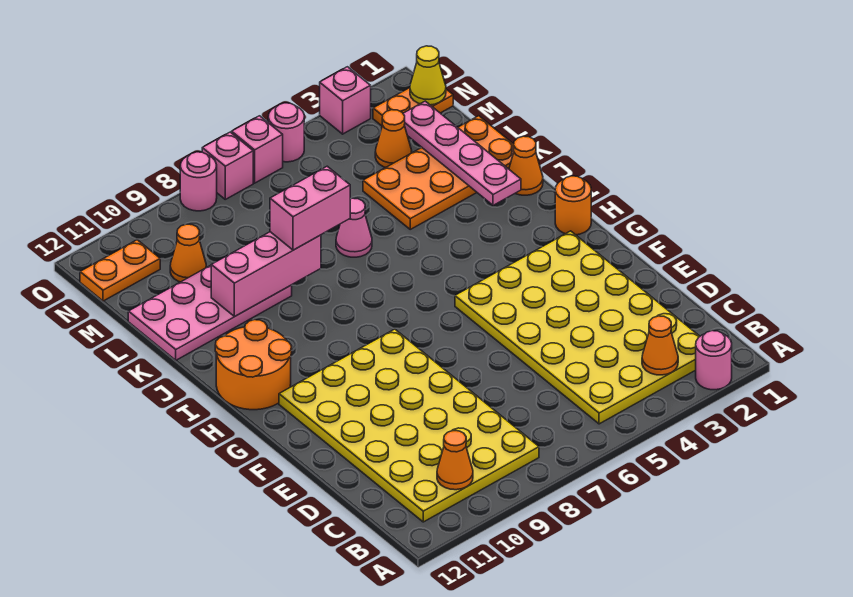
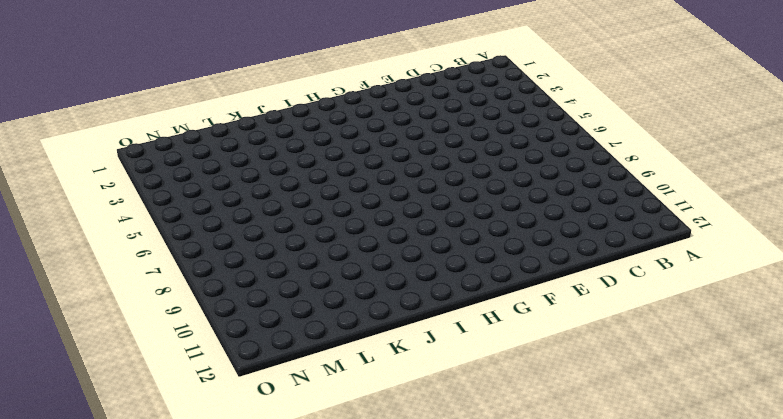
none -> pink round brick A2 level 1
none -> yellow plate B2:G5 level 1
none -> yellow plate B8:G11 level 1

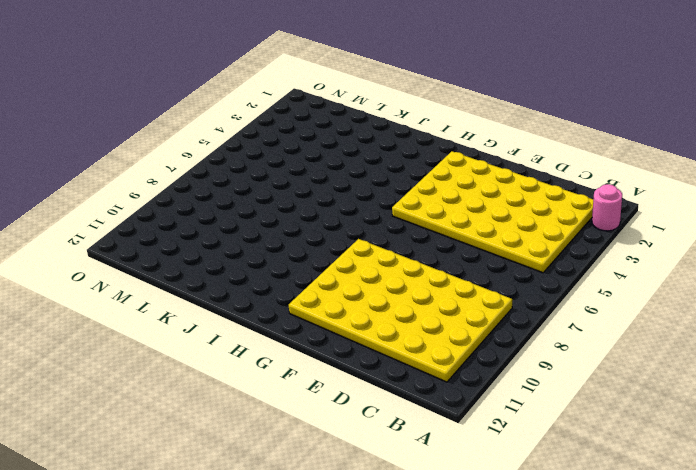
none -> orange round brick H1 level 1
none -> orange round brick H11:I12 level 1
none -> orange cone J1 level 1

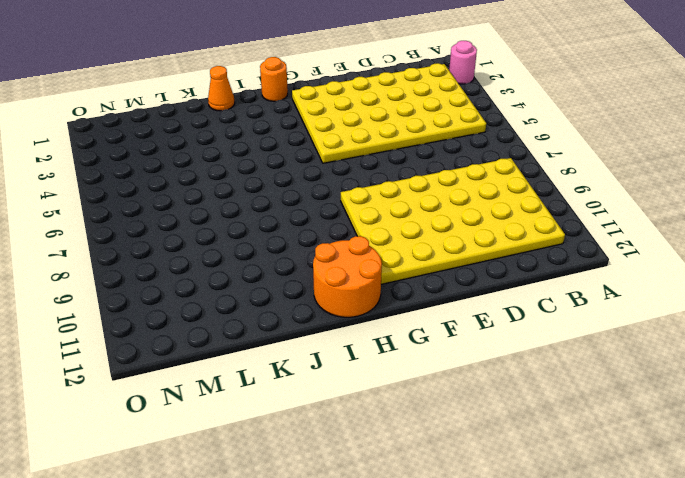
none -> orange plate K1:L4 level 1
none -> pink cone K6 level 1
none -> pink plate K9:L12 level 1

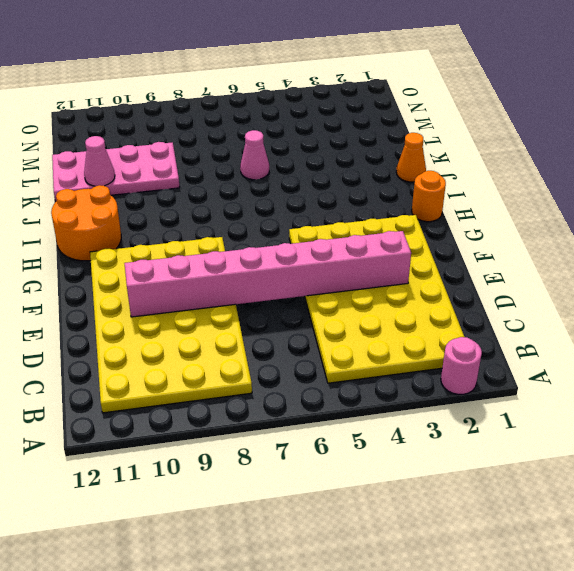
pink brick E3:E10 level 2 -> none
pink cone K11 level 2 -> none
none -> orange plate K1:L4 level 1
none -> orange cone M3 level 1
none -> orange cone M10 level 1

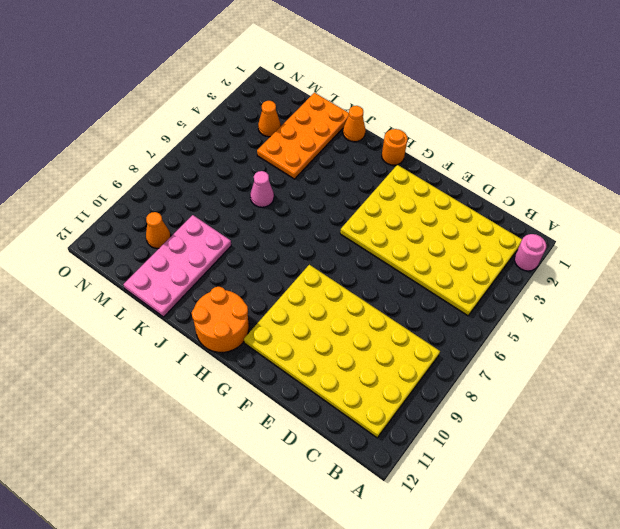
none -> orange plate N1:N2 level 1
none -> orange plate N11:N12 level 1
none -> pink brick O3 level 1

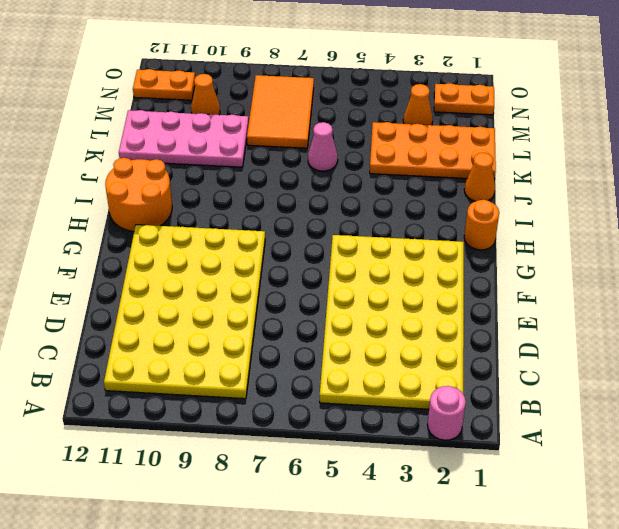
orange tile L7:N8 level 1 -> none
none -> pink brick O3 level 1
none -> pink round brick O5 level 1
none -> pink brick O6 level 1

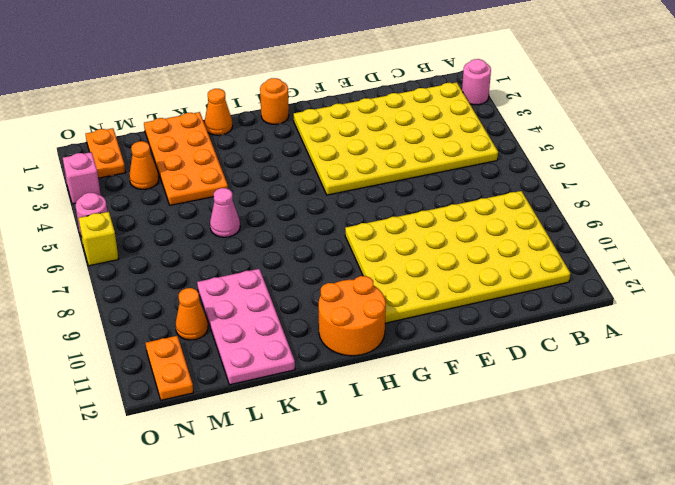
yellow brick O6 level 1 -> pink brick O6 level 1
none -> pink brick O7 level 1
none -> pink round brick O8 level 1
none -> orange cone B3 level 2

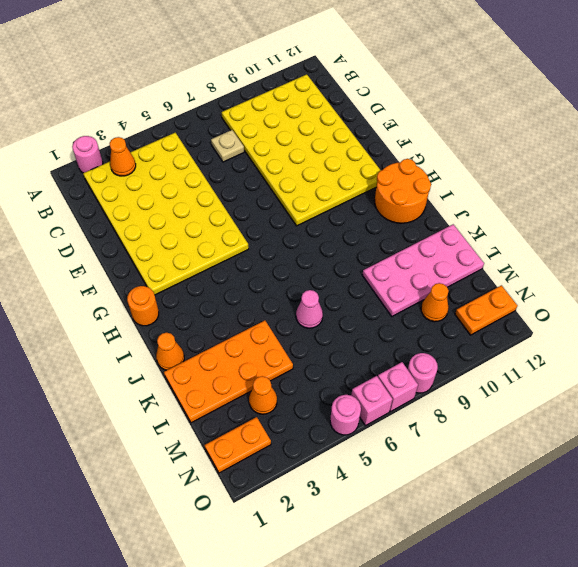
tan plate C7 level 1 -> none
none -> pink brick O3 level 1
none -> orange cone B10 level 2
none -> pink plate J2:M2 level 2

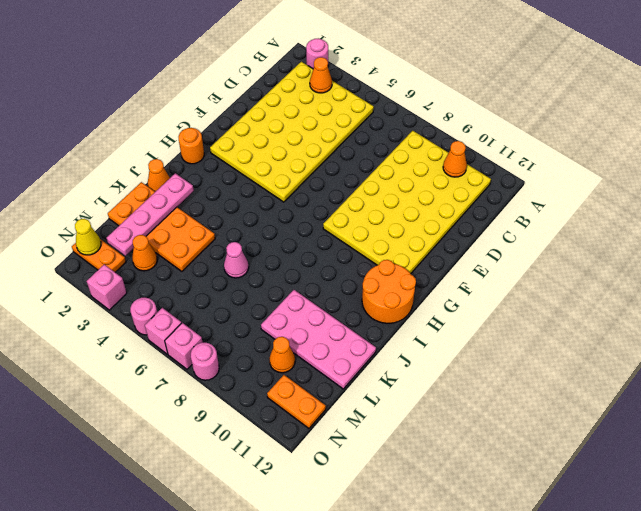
none -> pink brick K8:K10 level 2
none -> pink brick K7:K8 level 3

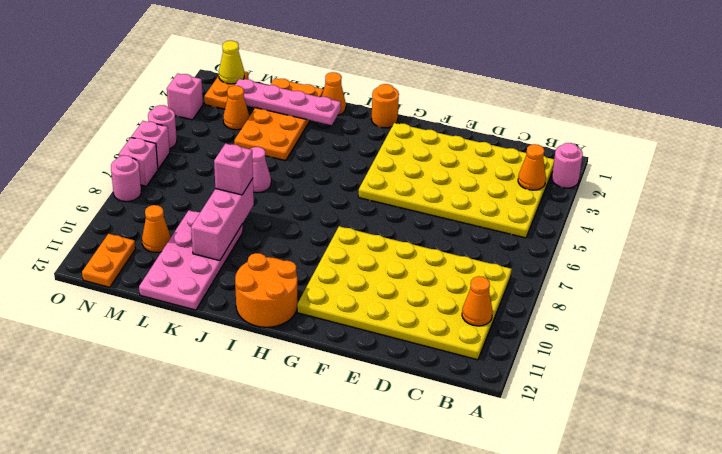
pink brick K8 level 3 -> pink brick K7:K8 level 3

